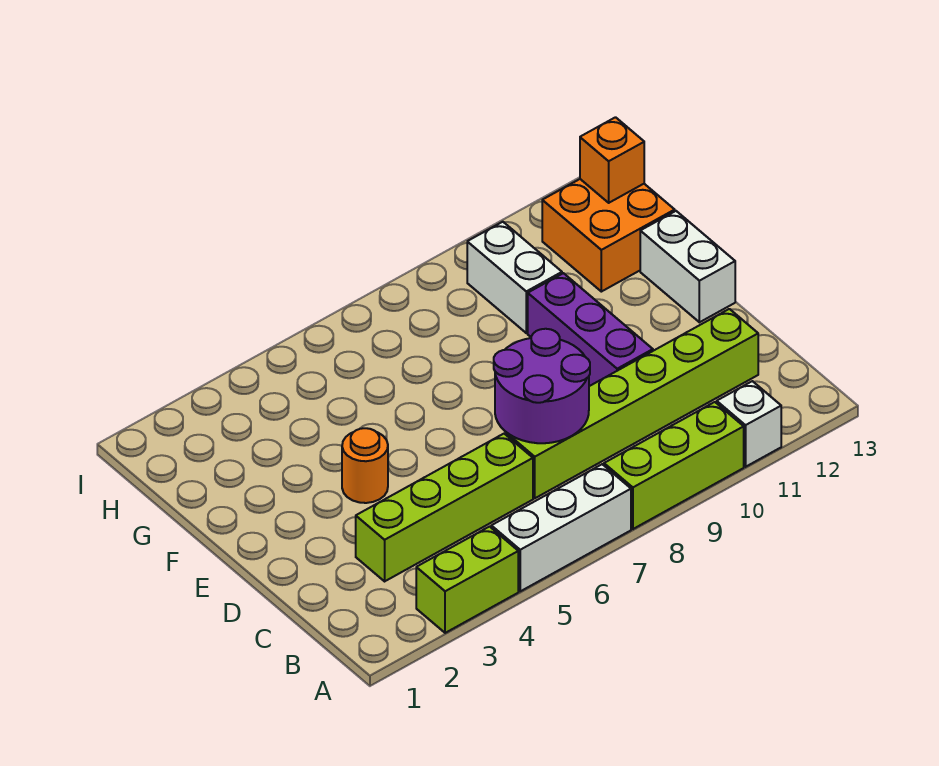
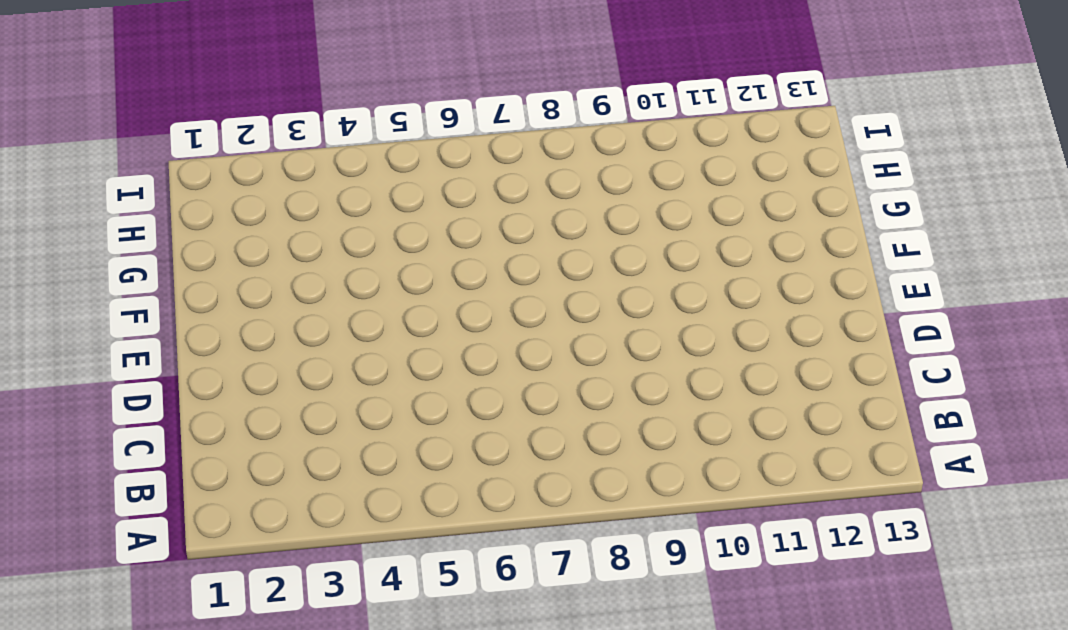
none -> lime brick A3:A4 level 1
none -> white brick A5:A7 level 1
none -> lime brick A8:A10 level 1

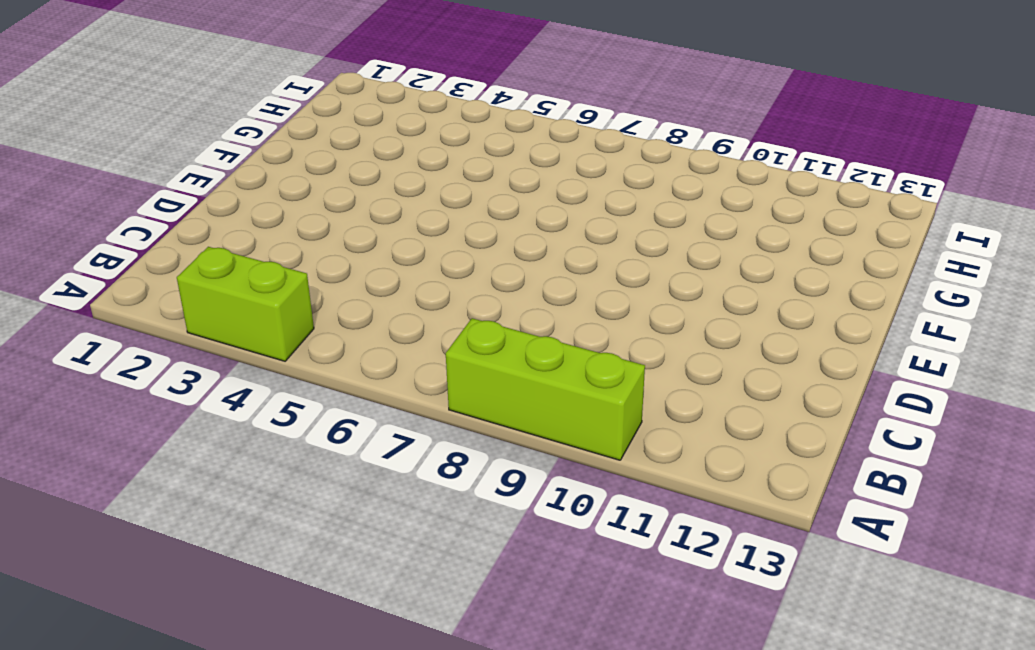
none -> white brick A5:A7 level 1
none -> white brick A11 level 1
none -> lime brick C3:C6 level 1

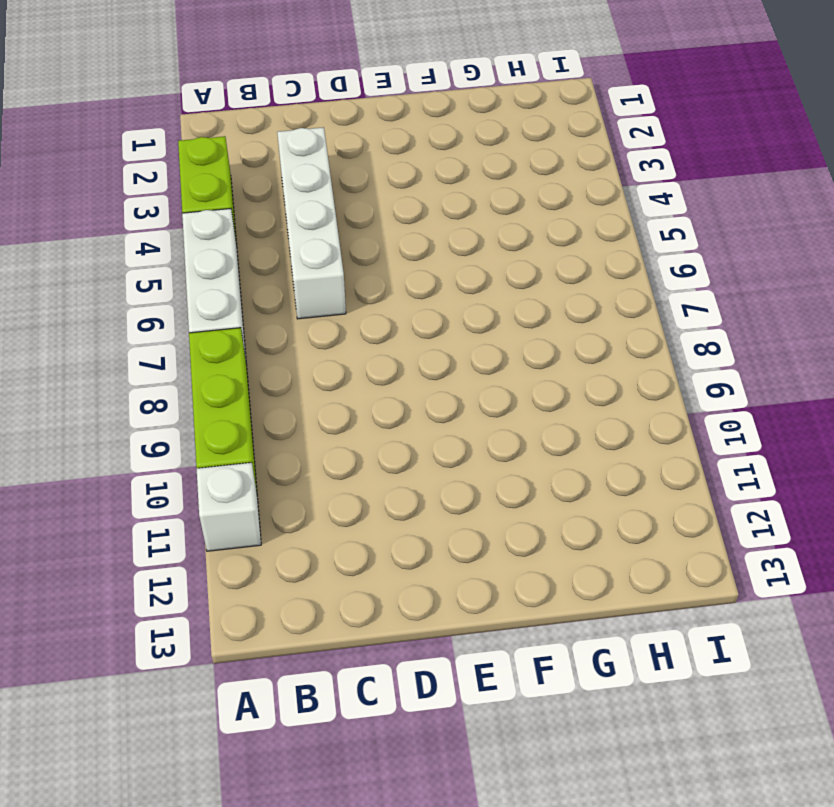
white brick C3:C6 level 1 -> lime brick C3:C6 level 1
none -> lime brick C7:C12 level 1
none -> purple brick D10:F10 level 1
none -> orange round brick E4 level 1

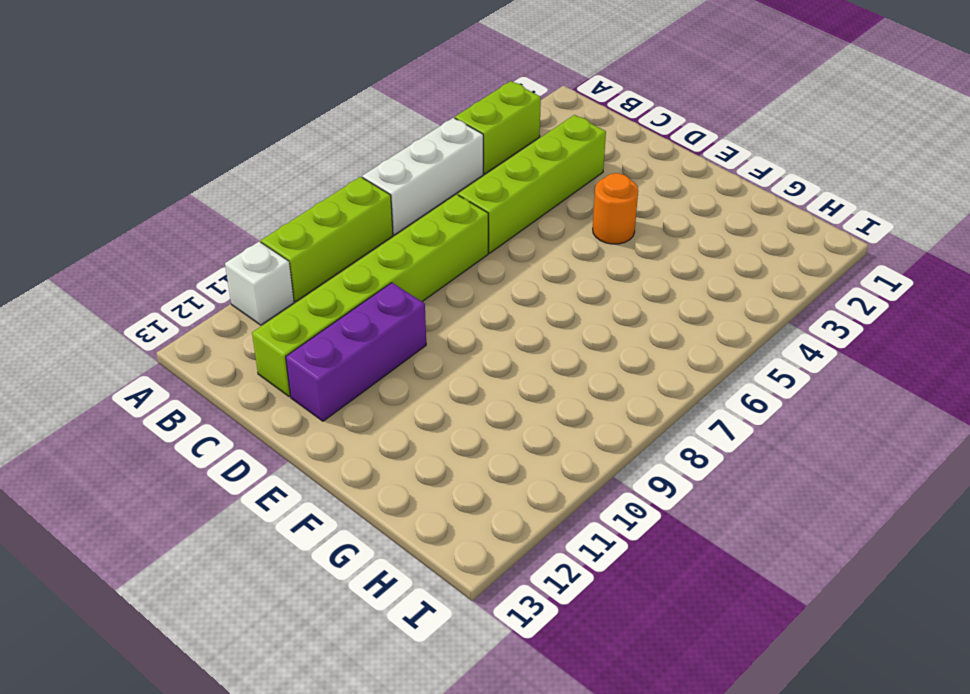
purple brick D10:D12 level 1 -> purple brick D10:F10 level 1
none -> white brick E13:F13 level 1
none -> white brick G10:H10 level 1
none -> orange brick G12:H13 level 1

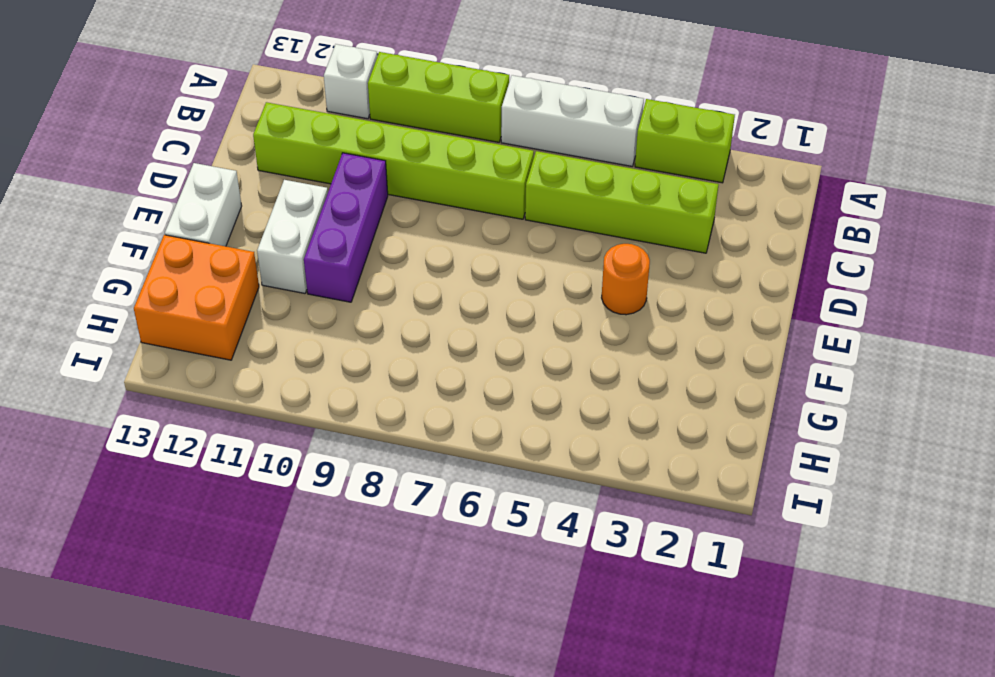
white brick E11:F11 level 1 -> white brick G10:H10 level 1
none -> purple round brick C7:D8 level 2
none -> orange brick H13 level 2

